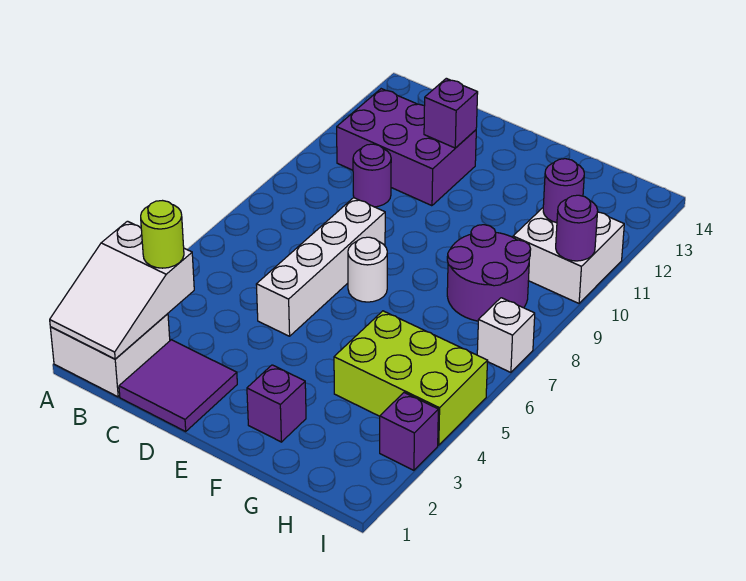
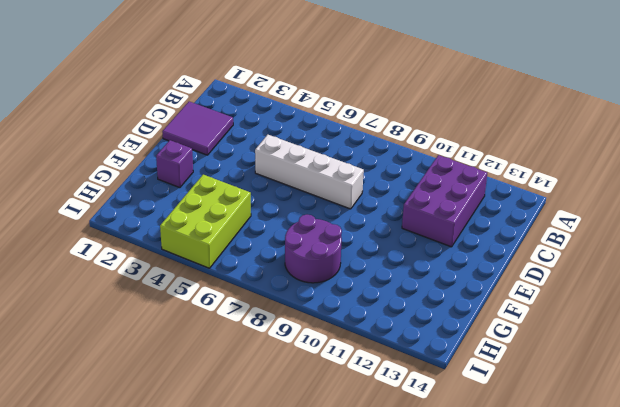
none -> white brick A1:B2 level 1
none -> purple round brick C10 level 1
none -> white round brick E7 level 1

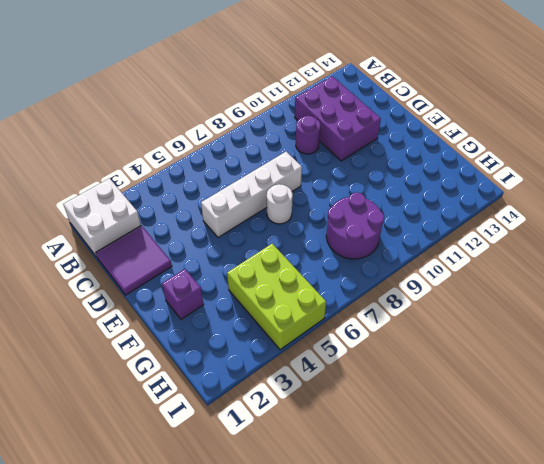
none -> white brick H10:I11 level 1
none -> purple brick I3 level 1
none -> white brick I7 level 1

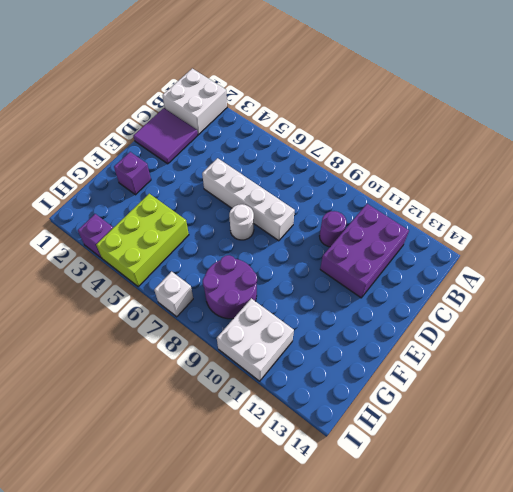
none -> white slope A1:B3 level 2 top 3
none -> purple brick D12 level 2
none -> purple round brick H11 level 2

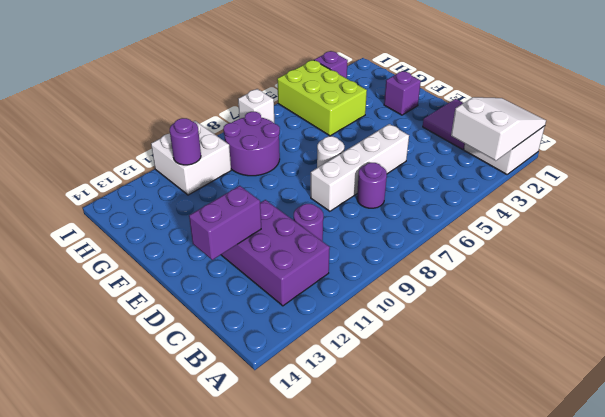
purple round brick C7 level 1 -> purple round brick I10 level 2
purple brick D12:D13 level 2 -> purple brick D12 level 2
none -> lime round brick B3 level 3

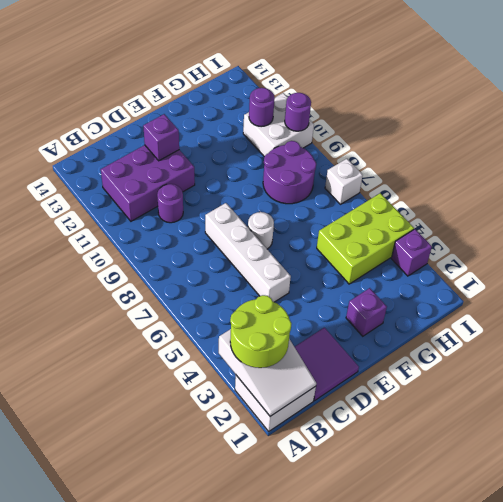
lime round brick A2:B3 level 3 -> lime round brick B3 level 3

